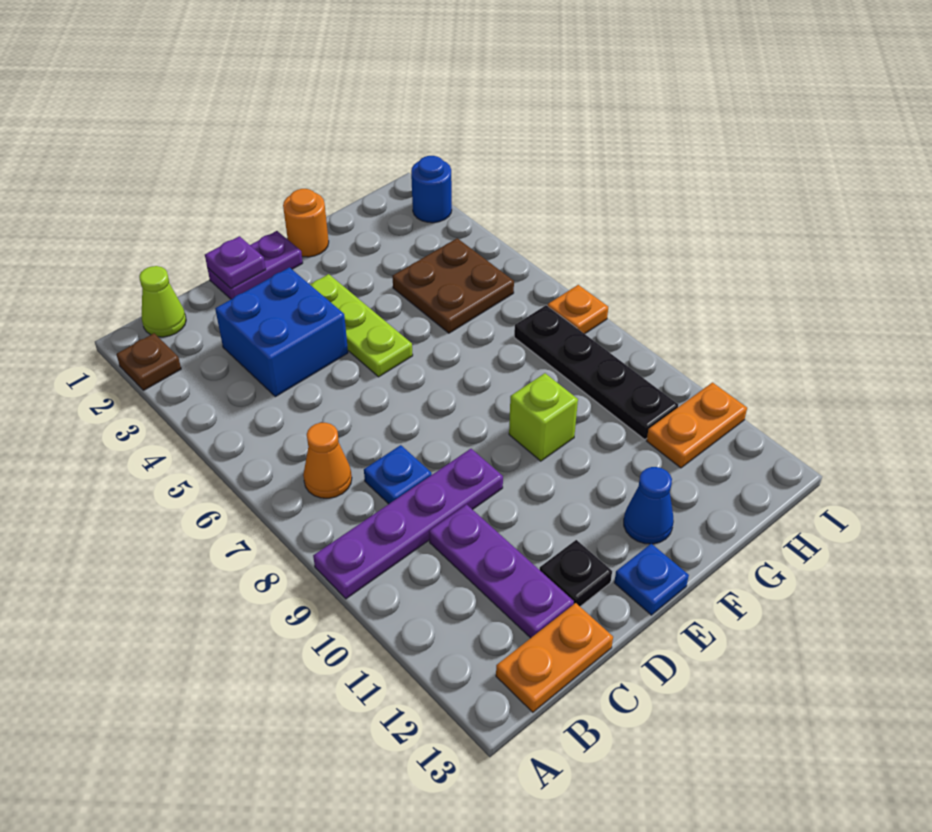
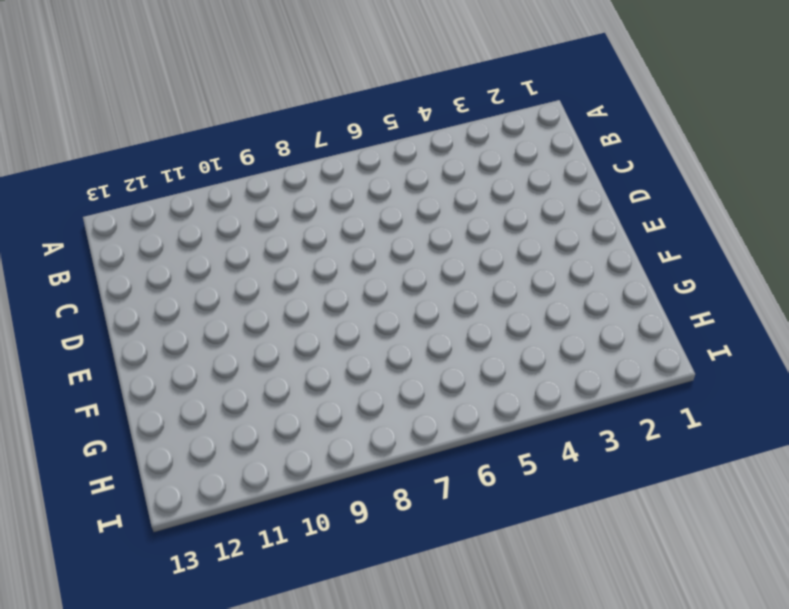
none -> brown plate A2 level 1
none -> purple plate A9:D9 level 1
none -> lime cone B1 level 1

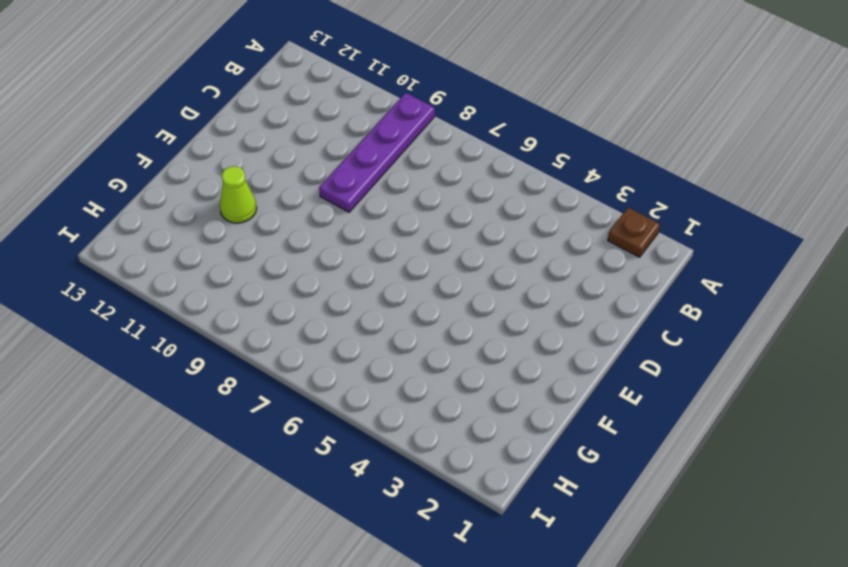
lime cone F11 level 1 -> lime cone B1 level 1
none -> orange cone B7 level 1
none -> orange plate B13:C13 level 1
none -> blue brick C3:D4 level 1

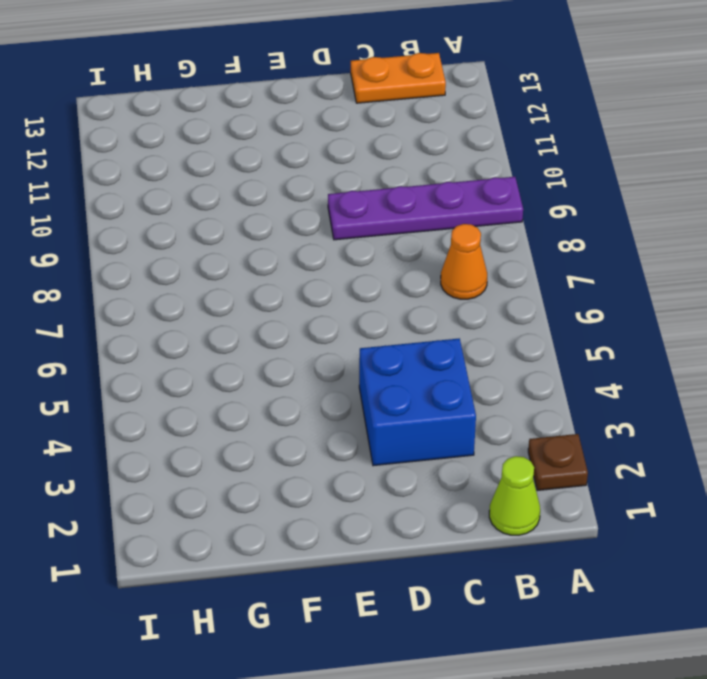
none -> blue plate C8 level 1
none -> purple plate C10:C12 level 1
none -> purple plate D1:E1 level 1

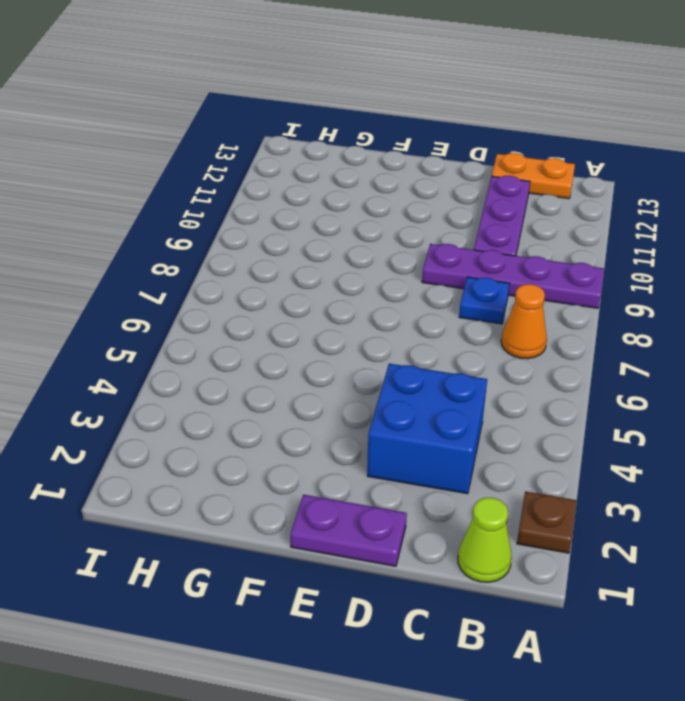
none -> black plate D12 level 1
none -> lime plate E3:E5 level 1
none -> blue plate E13 level 1

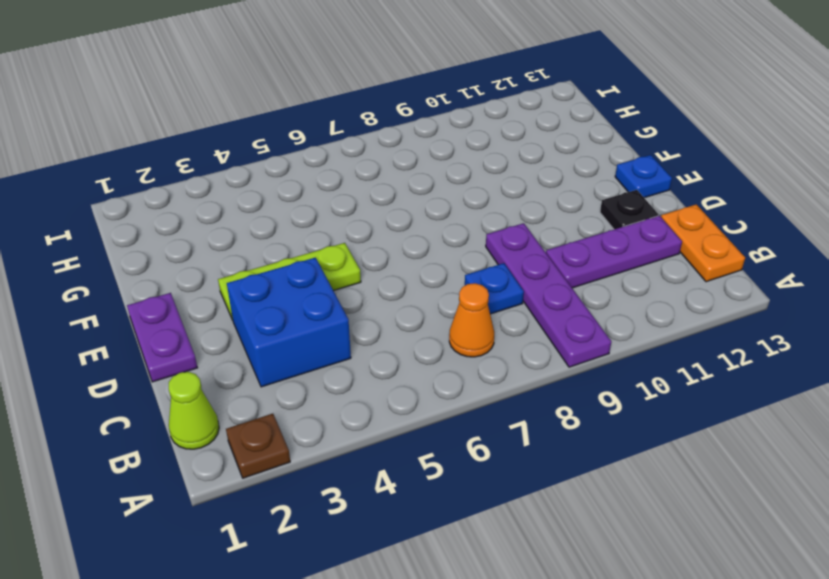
none -> orange round brick F1 level 1
none -> lime brick F9 level 1
none -> blue cone F12 level 1

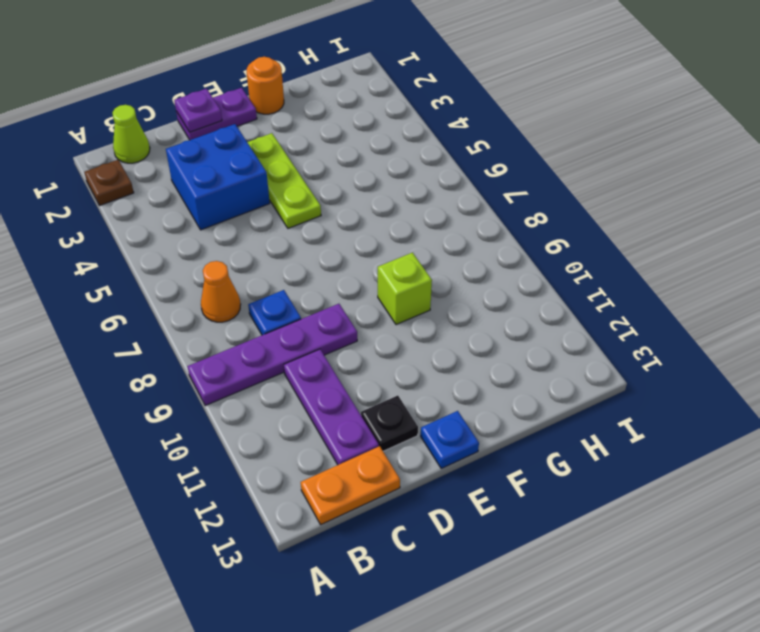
none -> blue cone F12 level 1
none -> brown plate G4:H5 level 1
none -> black plate H7:H10 level 1

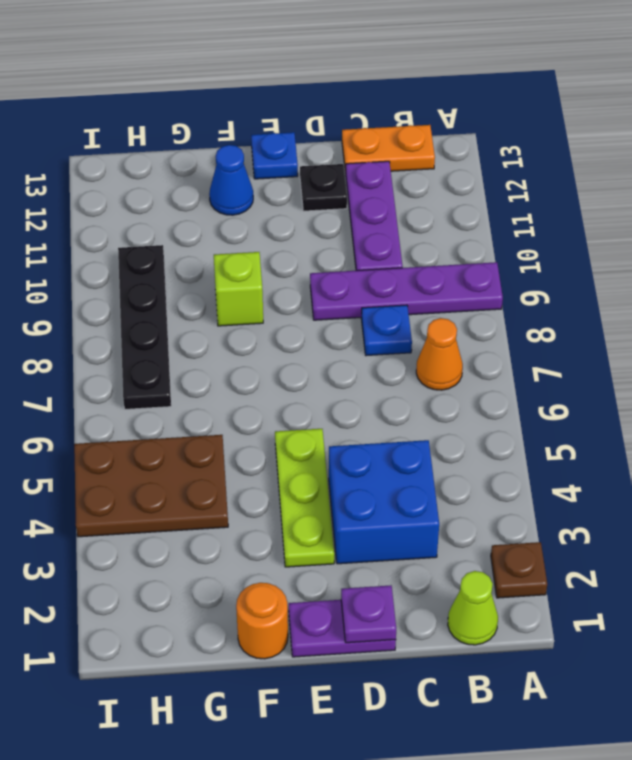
brown plate G4:I5 level 1 -> brown plate G4:H5 level 1
none -> orange plate H11:I11 level 1
none -> blue round brick I2 level 1
none -> orange plate I7 level 1

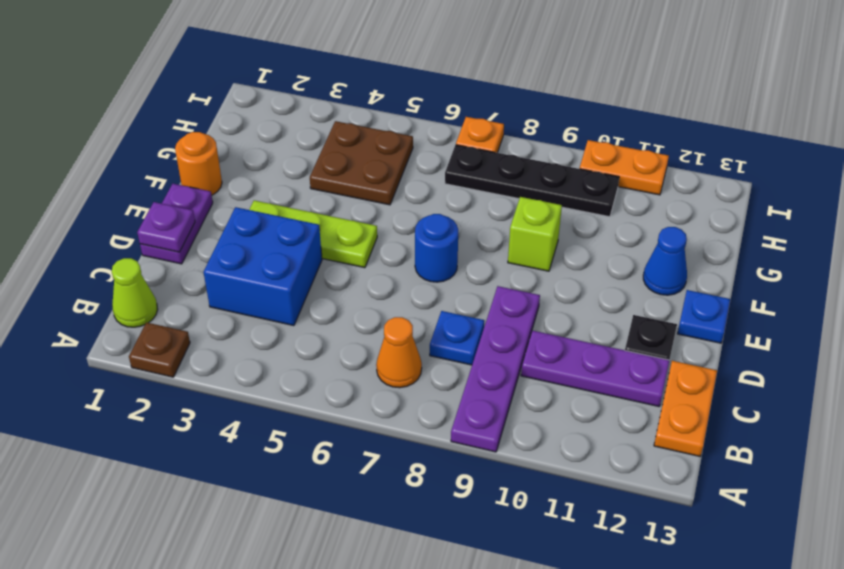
blue round brick E7 level 1 -> blue round brick I2 level 1
orange plate I10:I11 level 1 -> orange plate H11:I11 level 1

